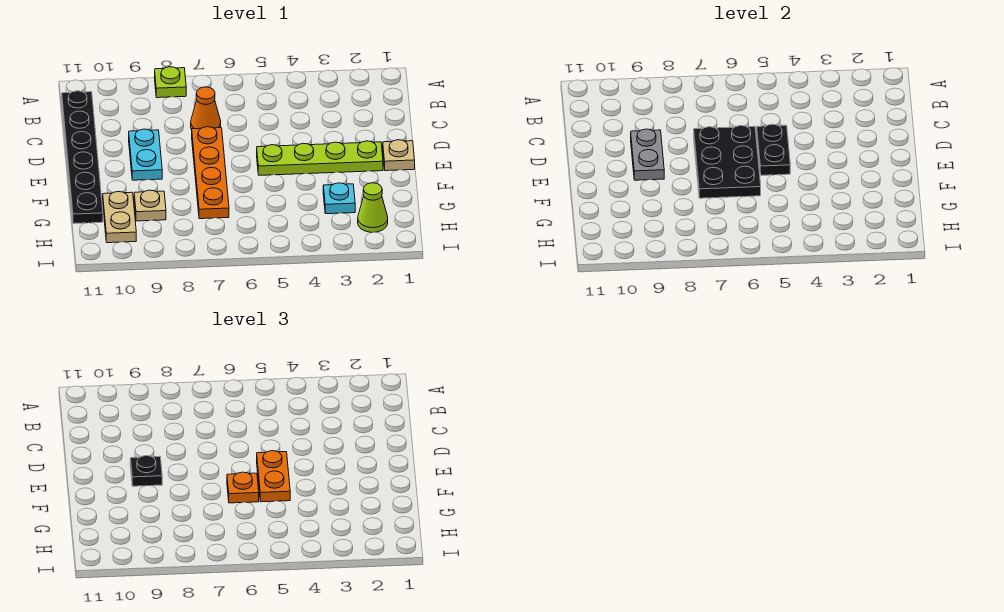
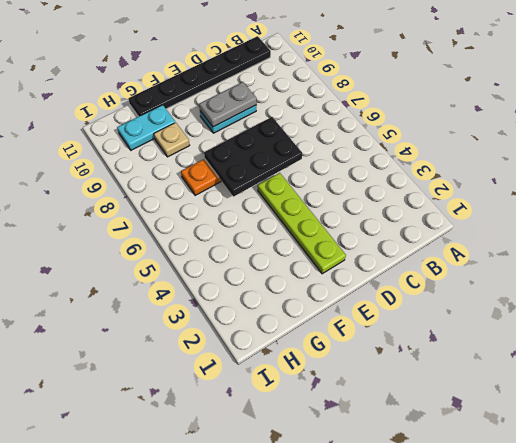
cyan plate G10:H10 level 1 -> tan plate G10:H10 level 1
none -> lime plate A8 level 1
none -> orange cone C7 level 1
none -> tan plate E1 level 1

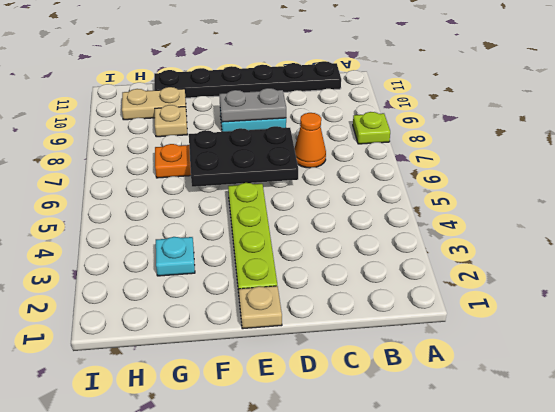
none -> lime cone H2 level 1
none -> black plate D5:E5 level 2
none -> orange plate E5:F5 level 3

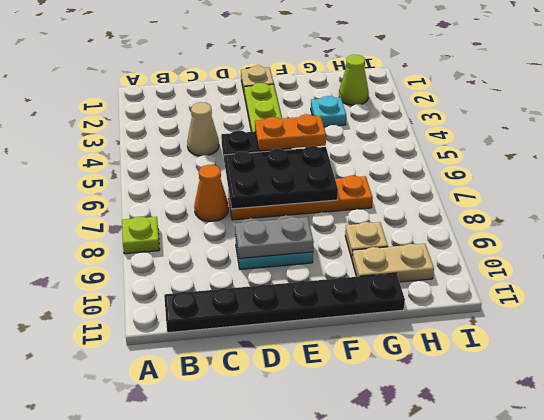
tan cone C4 level 1 -> none
none -> black plate E9 level 3
none -> orange plate F6 level 3

